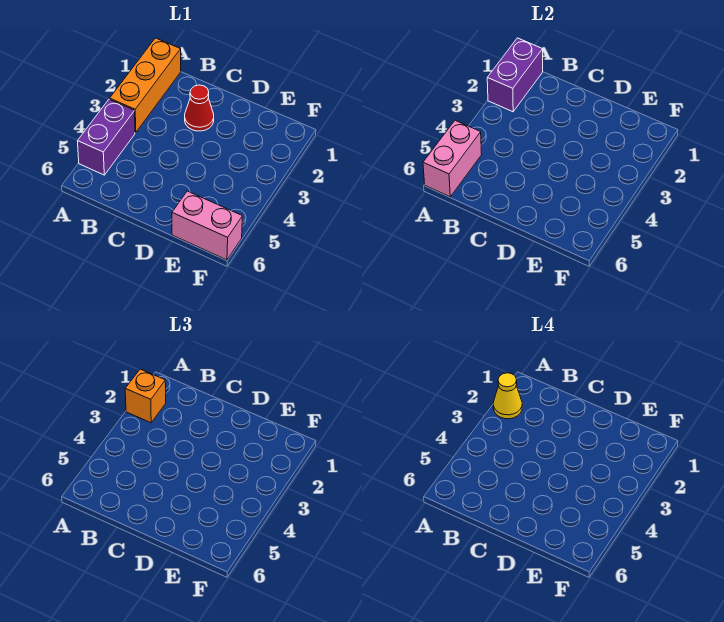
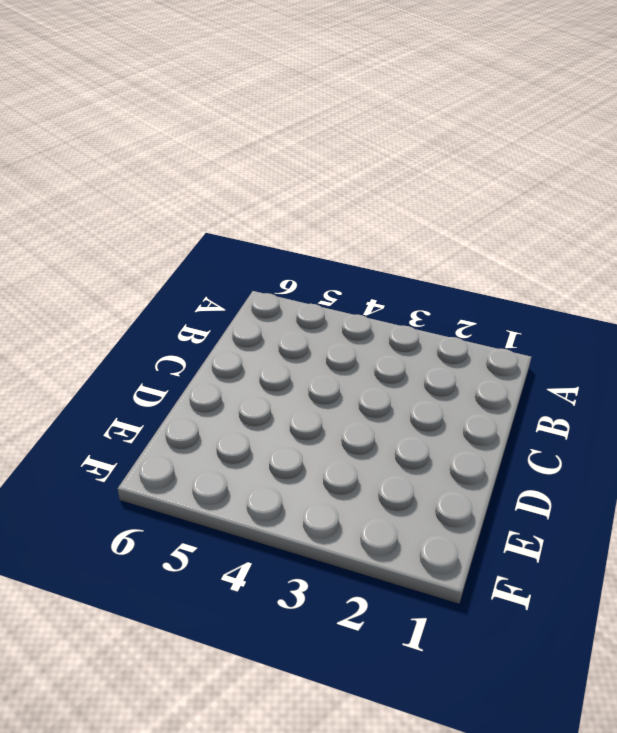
none -> orange brick A1:A3 level 1
none -> purple brick A4:A5 level 1

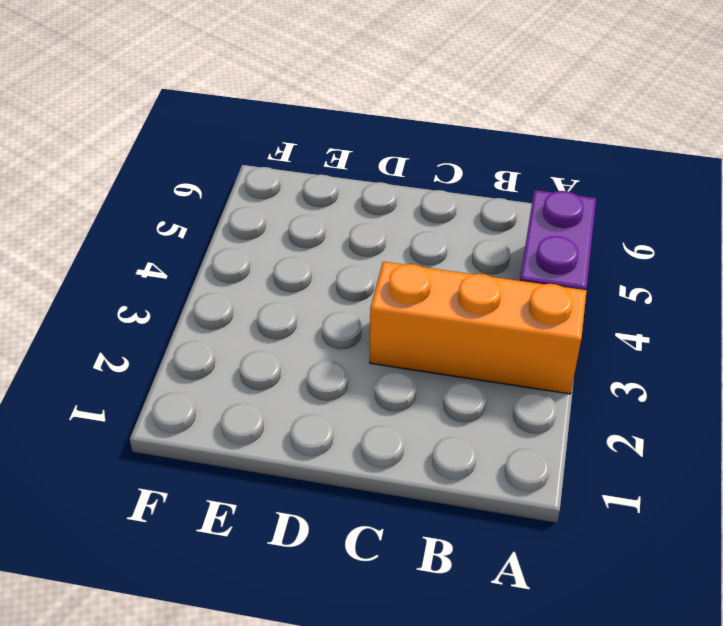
orange brick A3:C3 level 1 -> orange brick A1:A3 level 1
none -> red cone C2 level 1
none -> pink brick E6:F6 level 1

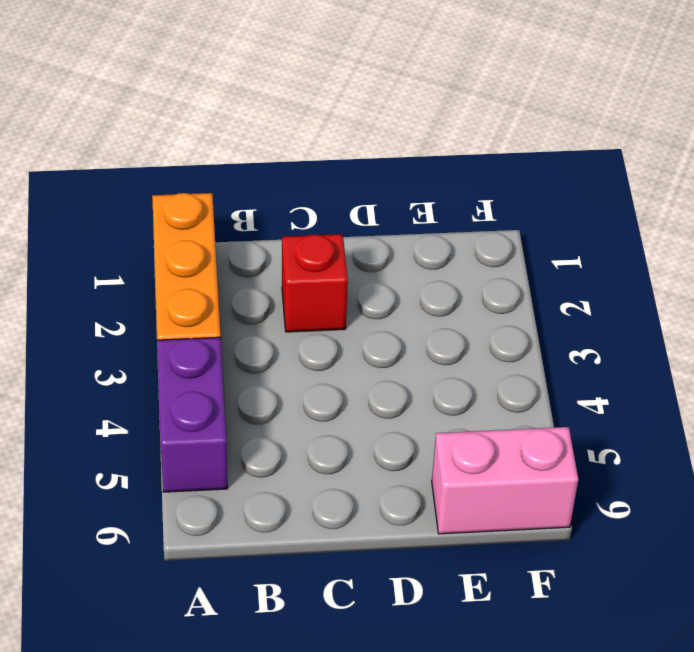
red brick C2 level 1 -> red cone C2 level 1
none -> purple brick A1:A2 level 2
none -> pink brick A5:A6 level 2

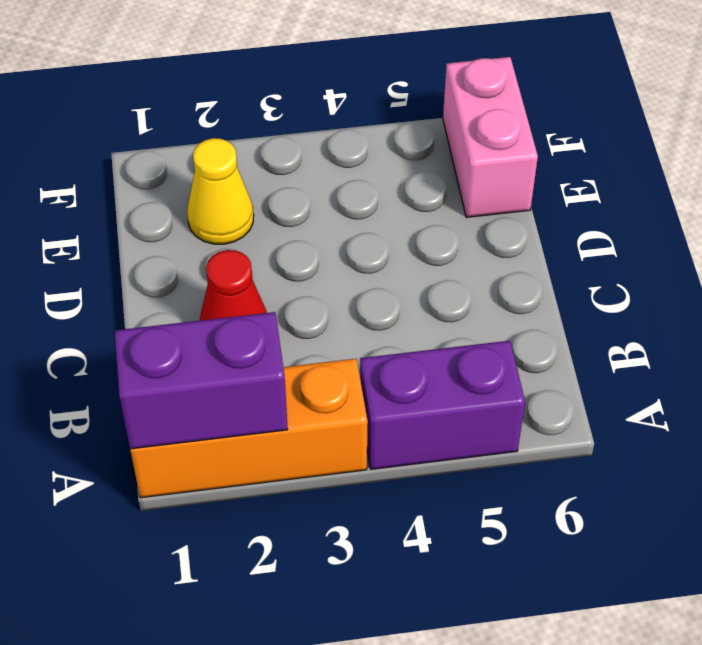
yellow cone E2 level 1 -> yellow cone A2 level 4
none -> pink brick A5:A6 level 2
none -> orange brick A2 level 3

